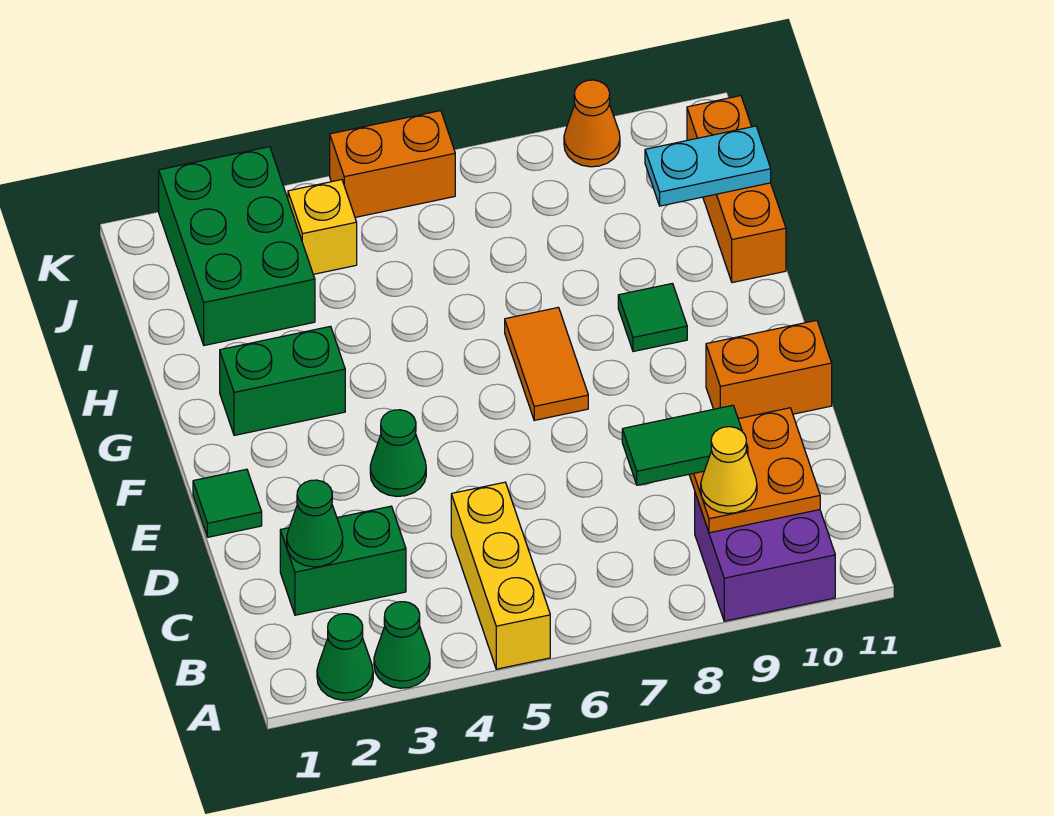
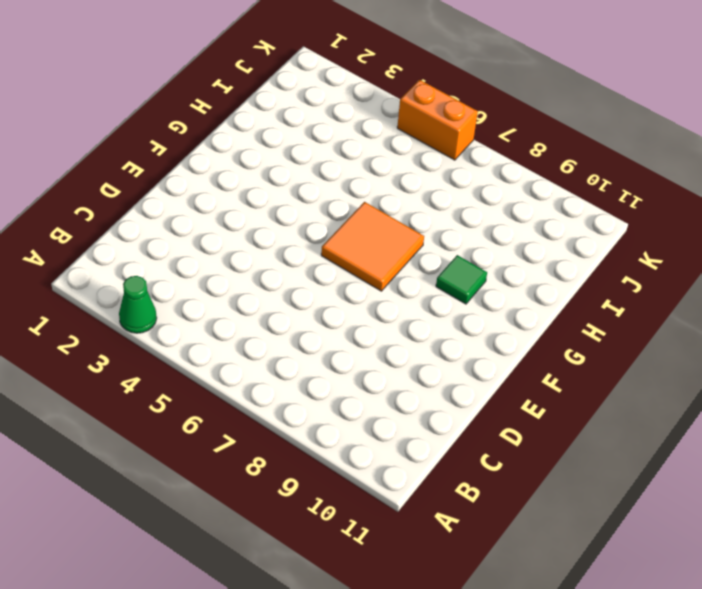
orange tile F6:G7 level 1 -> orange tile F7:G7 level 1
none -> green cone A2 level 1
none -> yellow brick A5:C5 level 1
none -> purple brick A9:B10 level 1

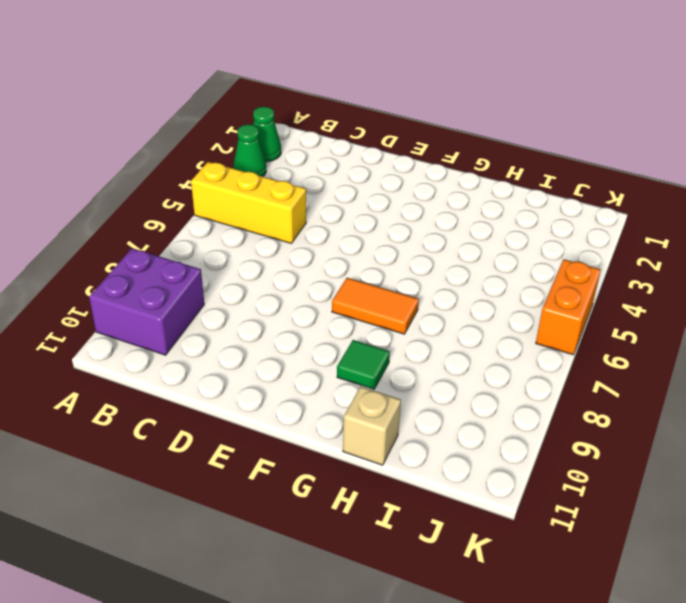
tan brick H11 level 1 -> orange brick H11:J11 level 1
none -> green brick C2:C3 level 1
none -> green tile E1 level 1
none -> green cone E4 level 1

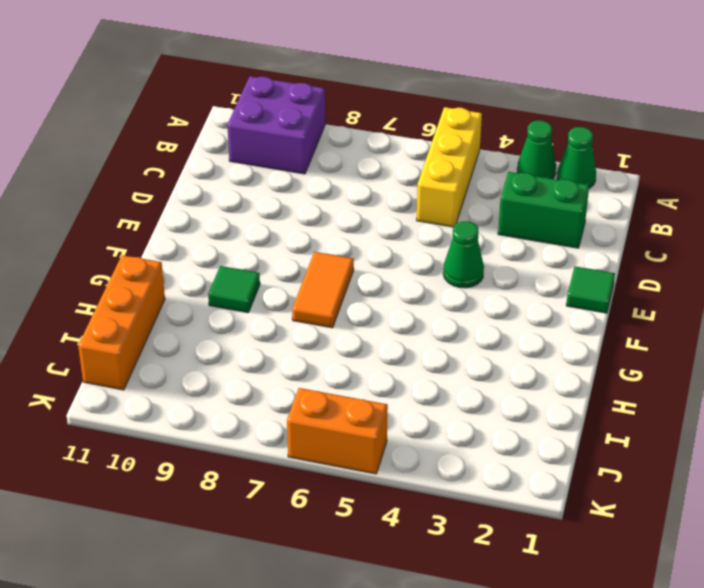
none -> orange brick E10:E11 level 1
none -> green brick G2:G3 level 1
none -> green brick I2:K3 level 1

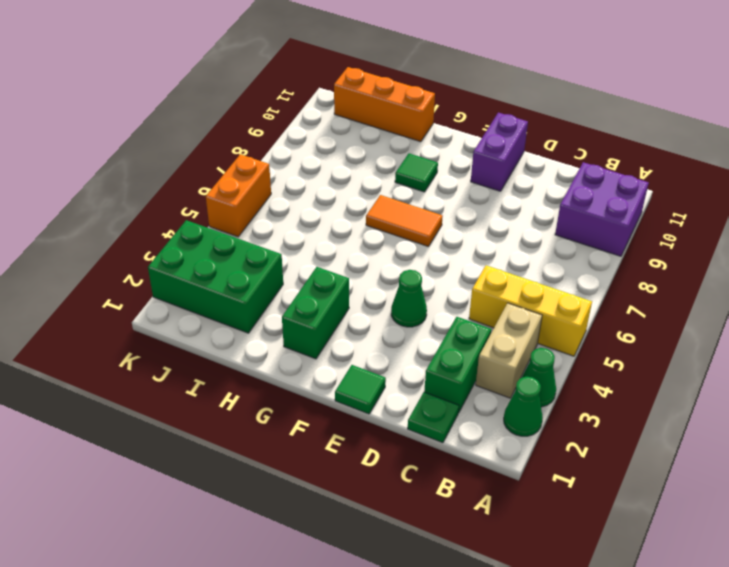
tan brick B3:B4 level 1 -> none
green plate C1 level 1 -> none
purple brick E10:E11 level 1 -> orange brick E10:E11 level 1
none -> yellow brick J4 level 1
none -> orange cone K9 level 1
none -> orange plate B9:C10 level 2

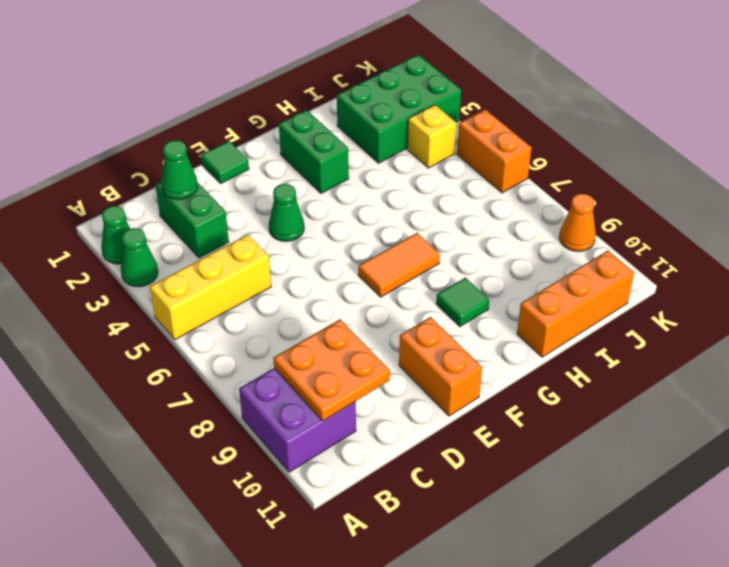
none -> cyan plate I10:I11 level 2
none -> yellow cone B9 level 3
none -> green tile C8:C9 level 3

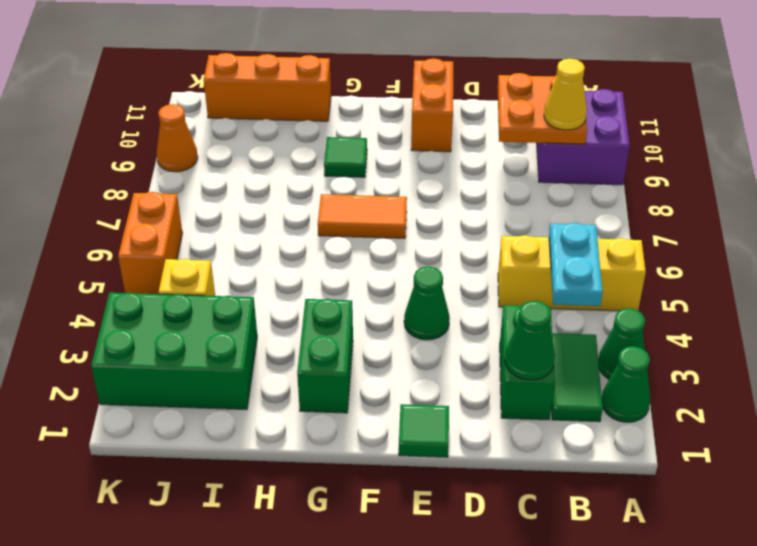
green tile B2:B3 level 1 -> green tile C8:C9 level 3
cyan plate B4:B5 level 2 -> cyan plate I10:I11 level 2

